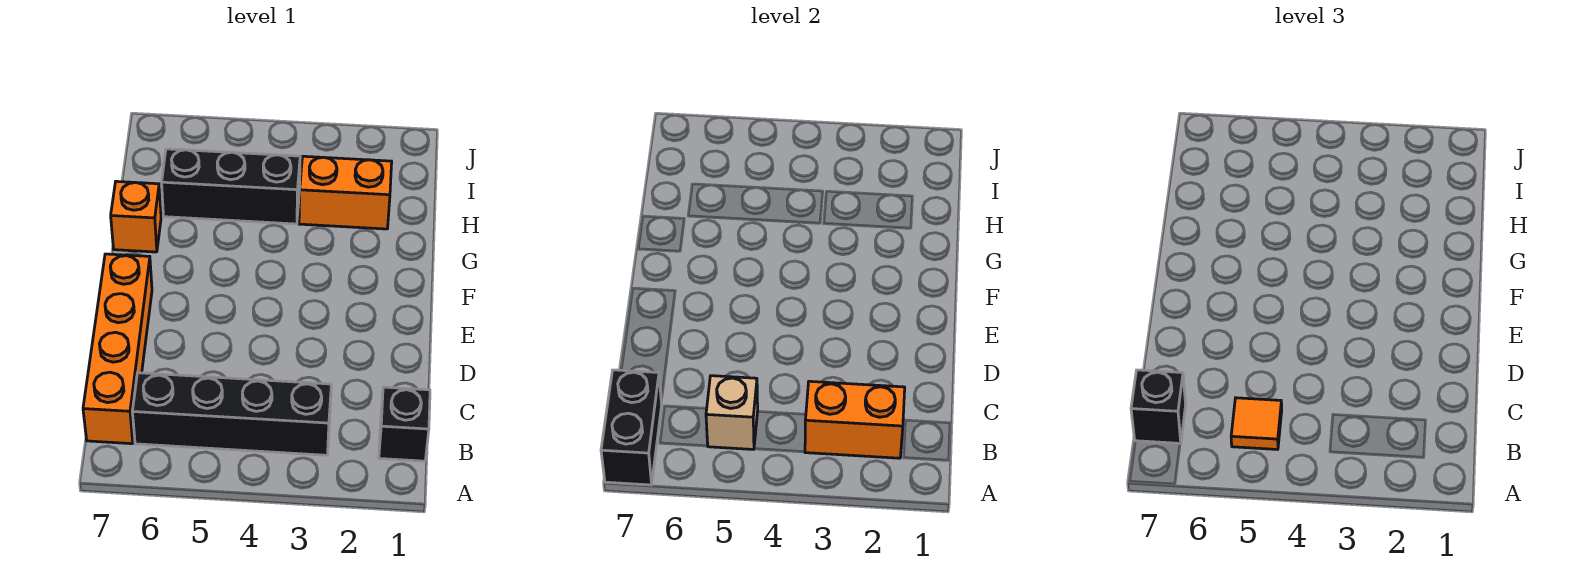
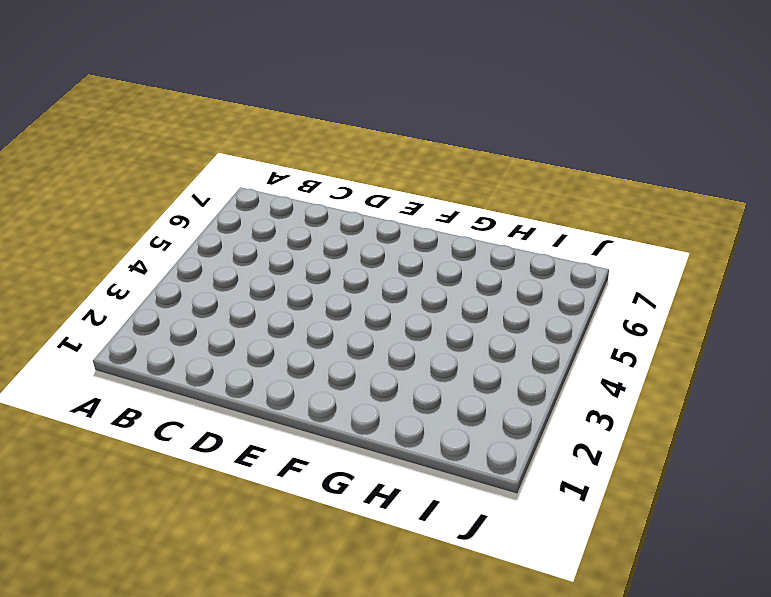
none -> black brick B1 level 1
none -> black brick B3:B6 level 1

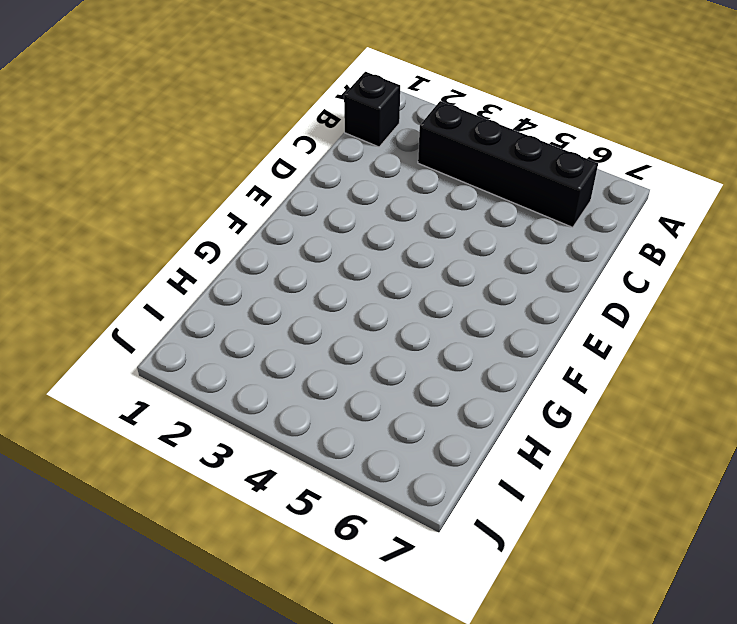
none -> orange brick B7:E7 level 1
none -> orange brick G7 level 1

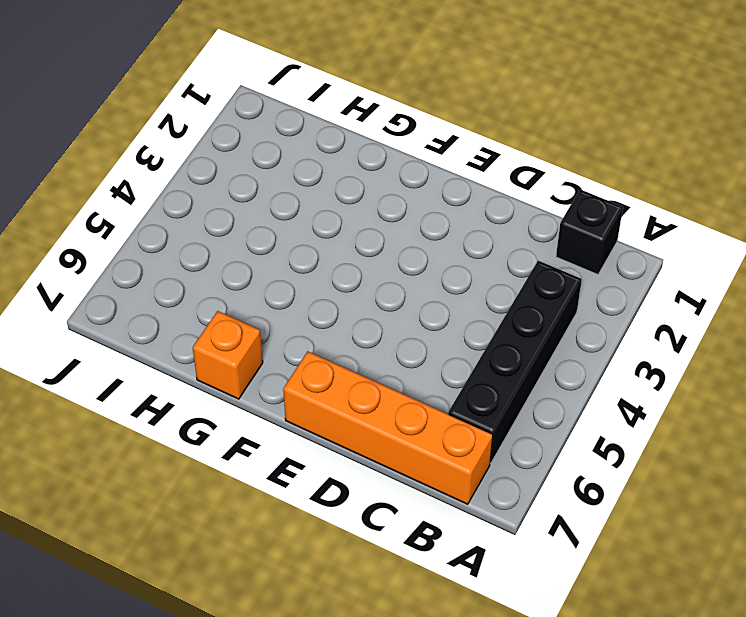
none -> orange brick H2:H3 level 1
none -> black brick H4:H6 level 1

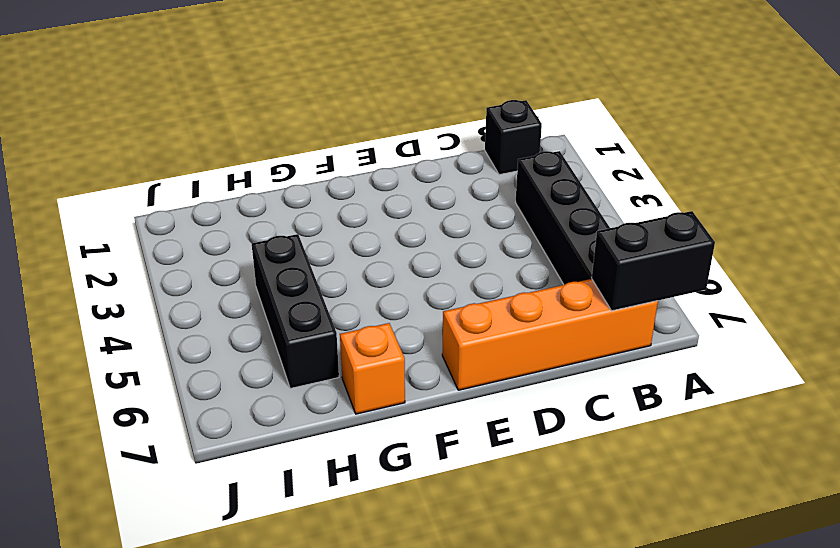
none -> orange brick H2:H3 level 1
none -> orange brick B2:B3 level 2

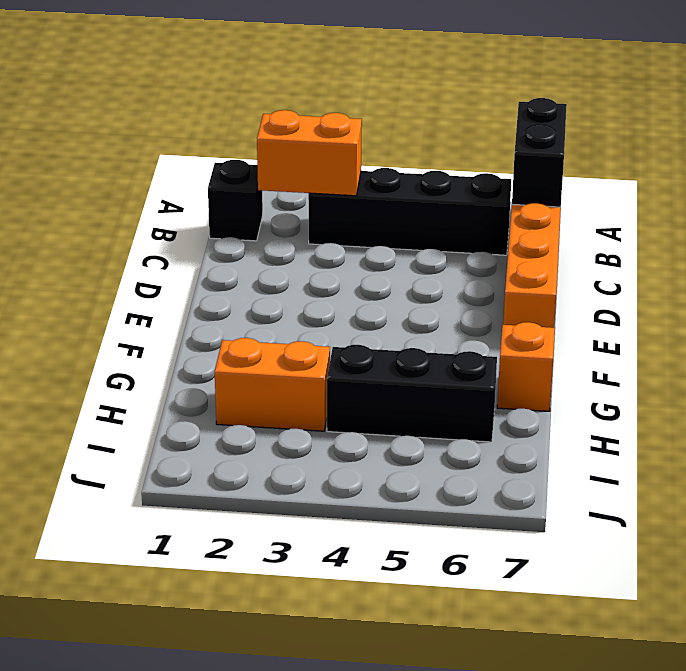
none -> tan brick B5 level 2
none -> orange tile B5 level 3

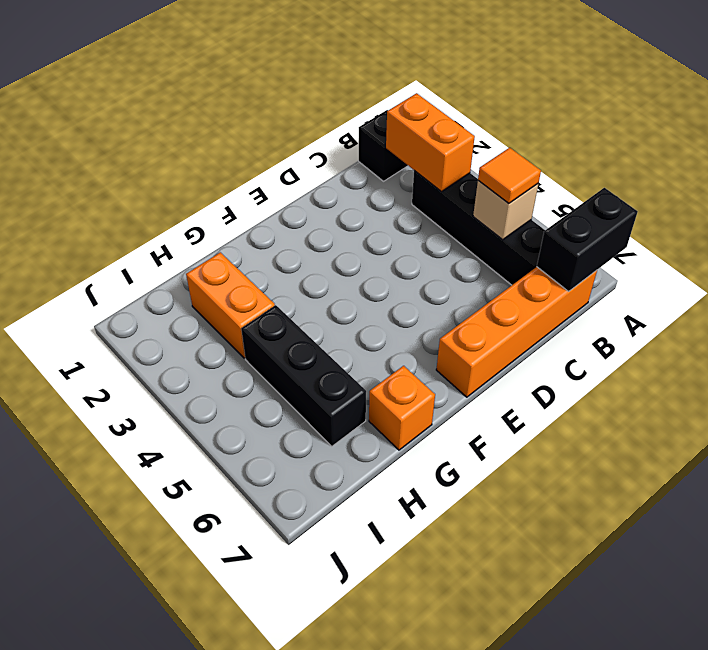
none -> black brick B7 level 3

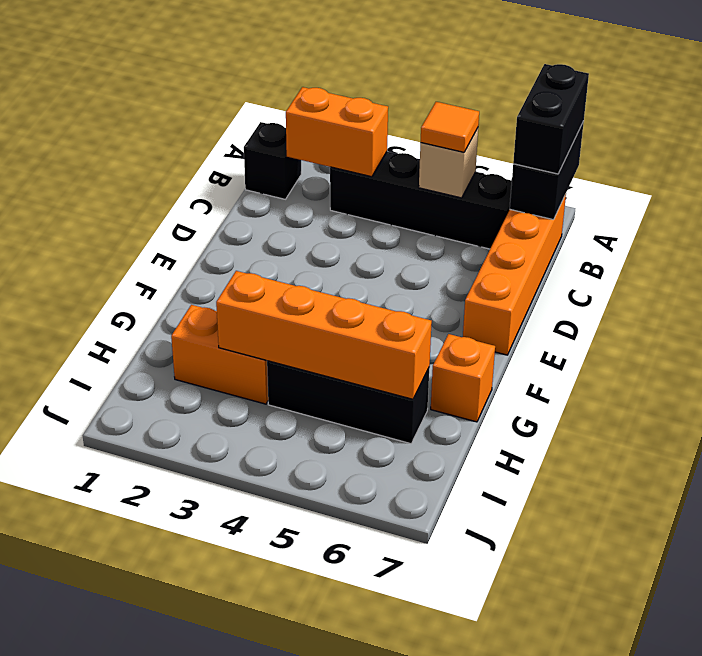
black brick A7:B7 level 3 -> black brick B7 level 3
orange brick H3:H6 level 2 -> none

